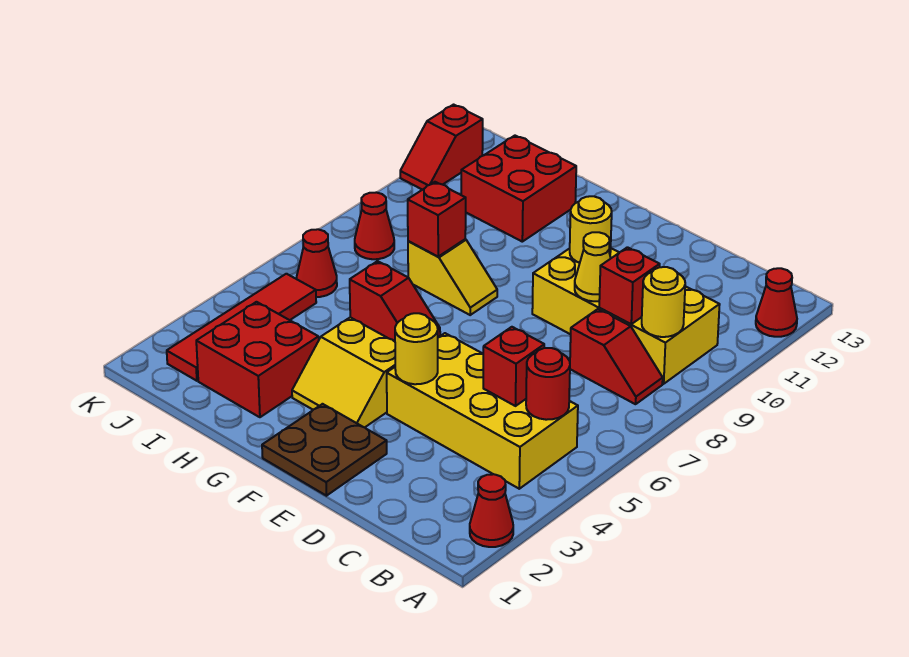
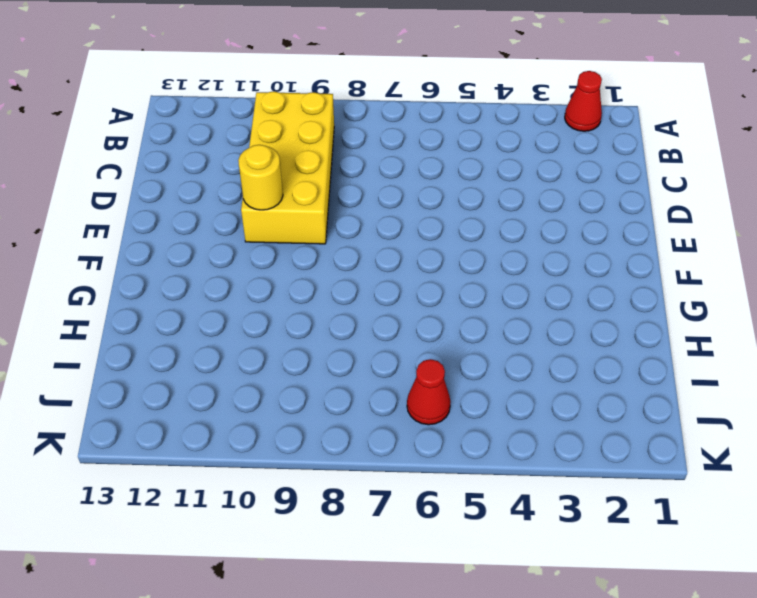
none -> red cone A12 level 1
none -> yellow brick B4:E5 level 1
none -> red slope B8:C8 level 1 top C

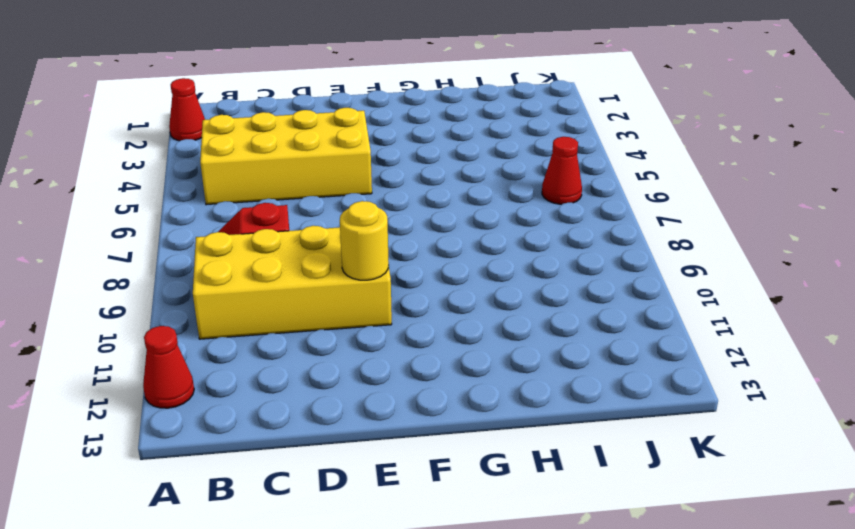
none -> brown plate E1:F2 level 1
none -> yellow slope F3:G4 level 1 top 4
none -> red slope G6:H6 level 1 top H

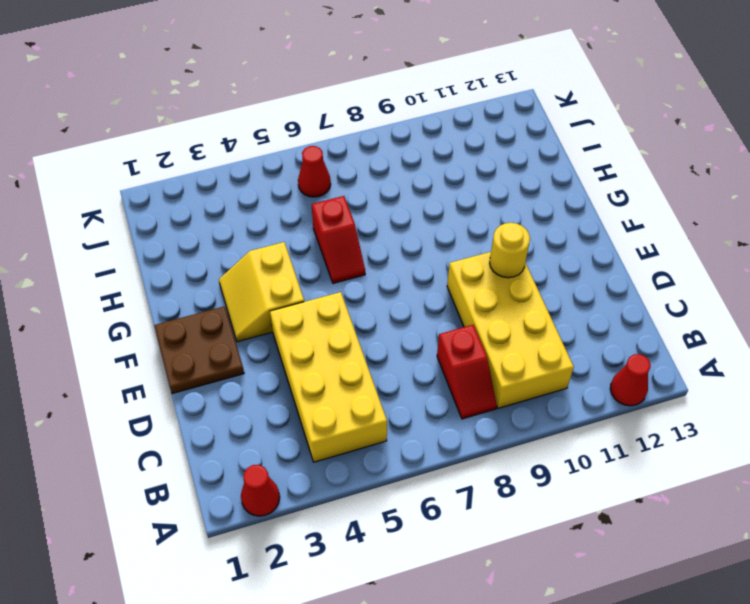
none -> yellow slope G8:H8 level 1 top H
none -> red brick H2:I3 level 1
none -> red brick H11:I12 level 1

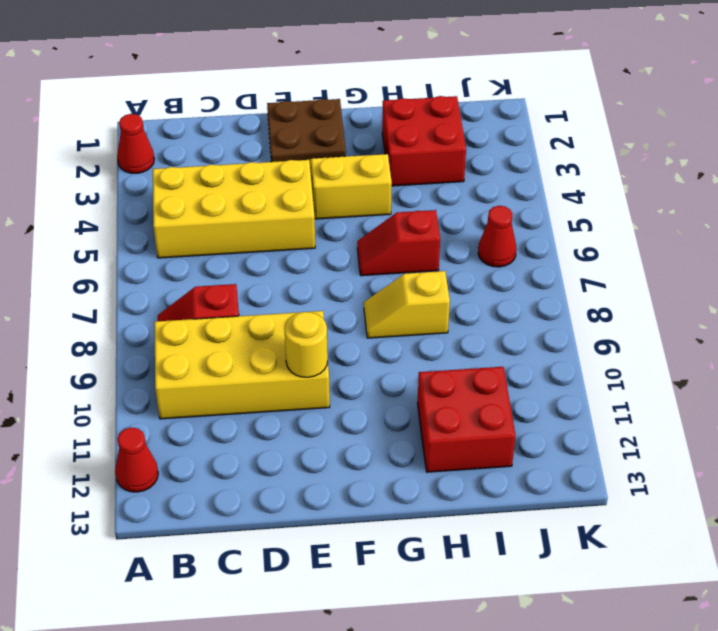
none -> red tile J2:J5 level 1
none -> red cone J8 level 1
none -> red slope K11:K12 level 1 top 12

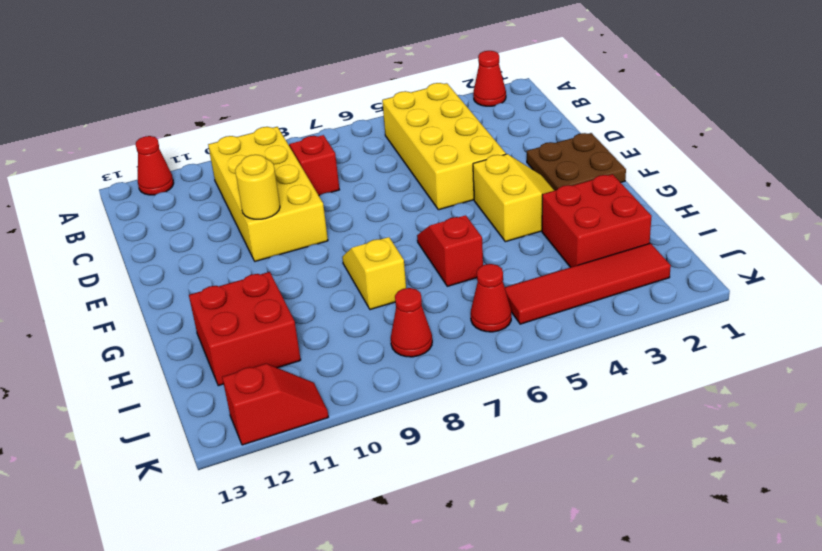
none -> red round brick B5 level 2
none -> yellow round brick B9 level 2
none -> red brick C5 level 2

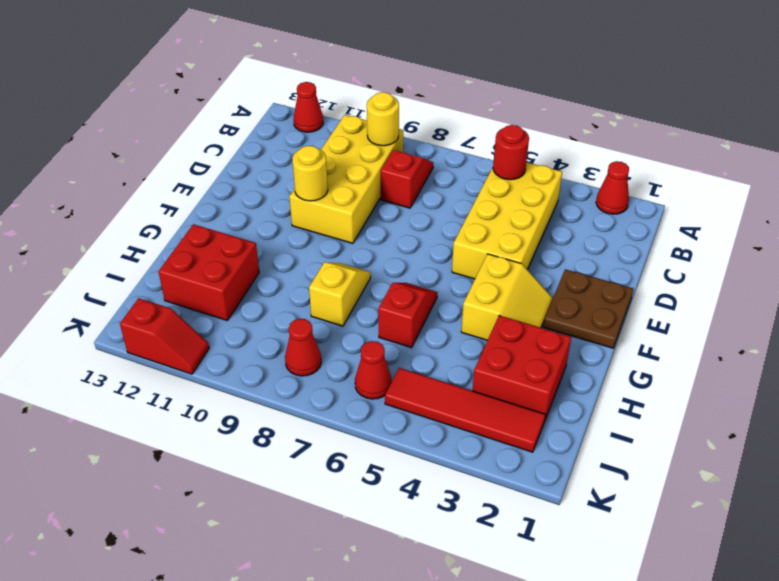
none -> red brick C5 level 2
none -> red brick C9 level 2
none -> yellow cone D9 level 2

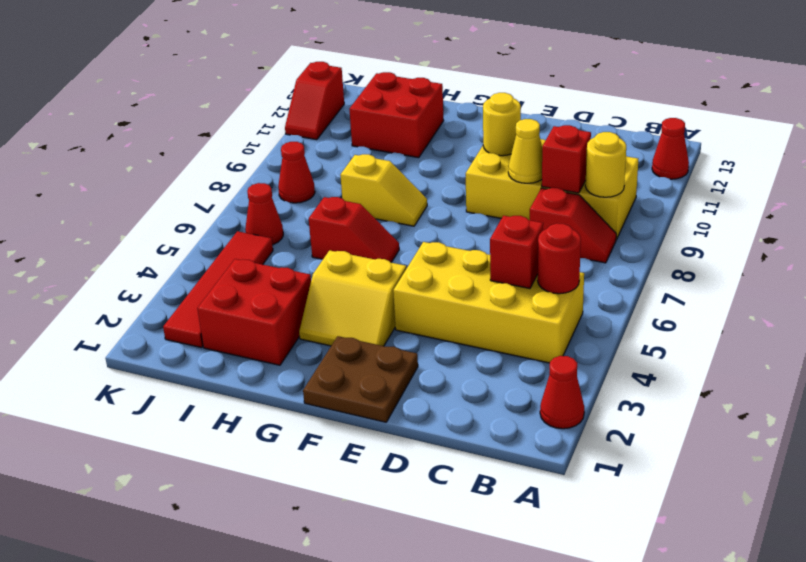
none -> yellow round brick E4 level 2
none -> red brick H8 level 2

